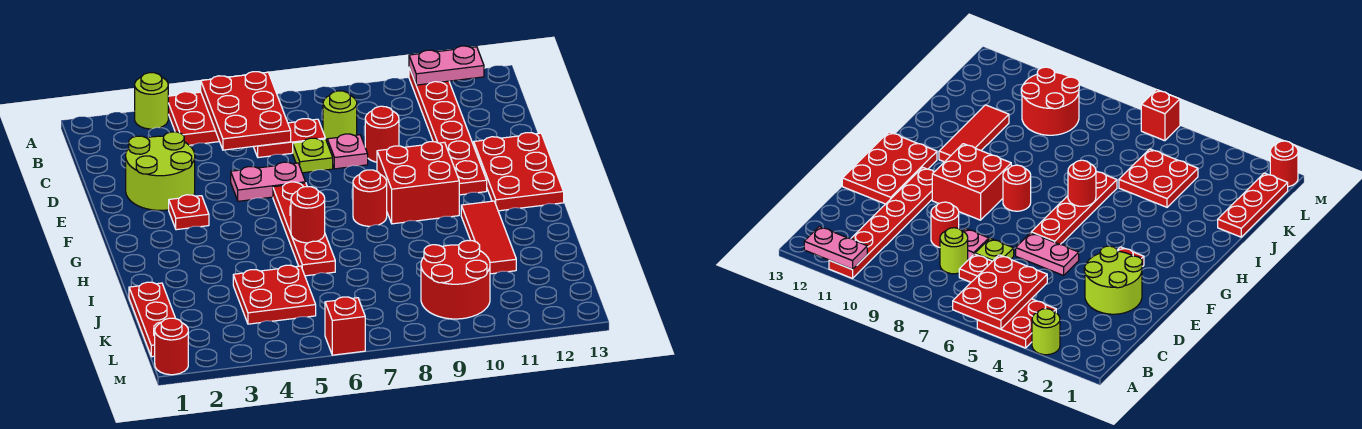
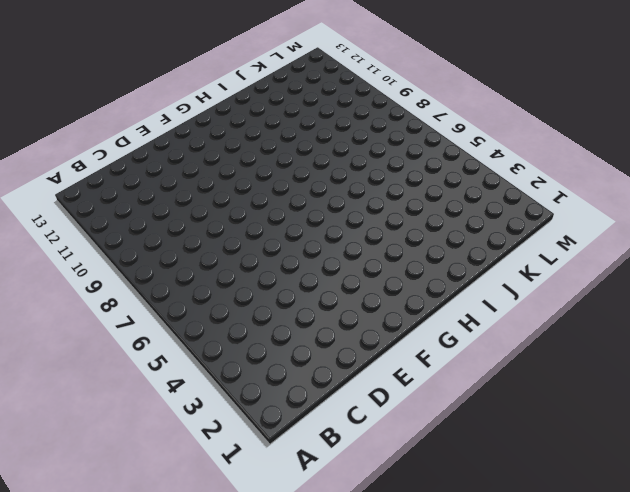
none -> lime round brick A3 level 1
none -> red plate A4:B5 level 1
none -> red plate A11:F11 level 1

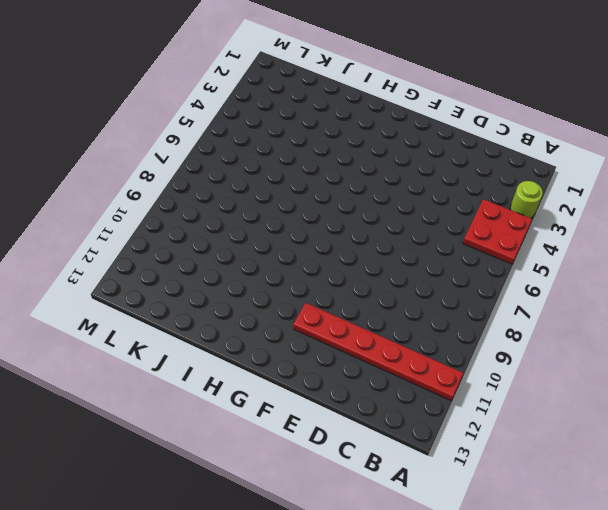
none -> red plate C6:C7 level 1
none -> lime round brick C8 level 1
none -> lime round brick D2:E3 level 1

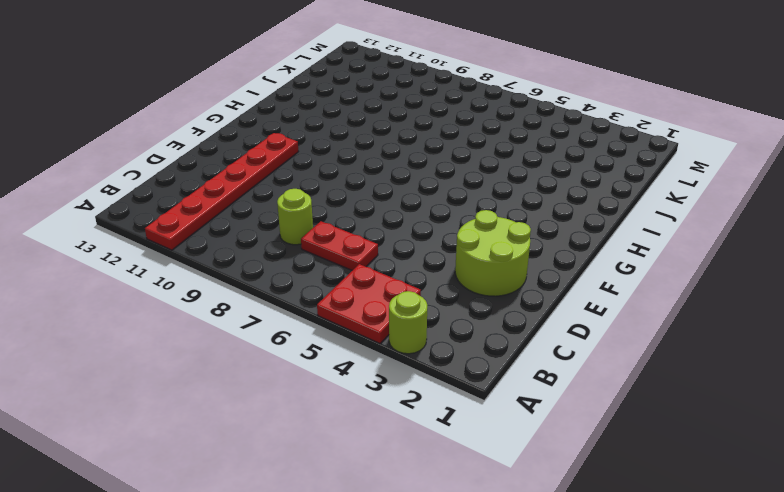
none -> lime plate D7 level 1
none -> pink plate D8 level 1
none -> red round brick D9 level 1

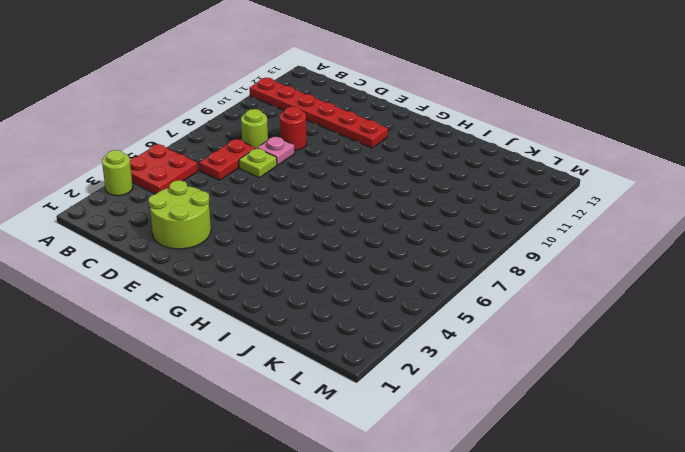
none -> pink plate E5:E6 level 1
none -> red plate E12:G13 level 1
none -> red plate F3 level 1

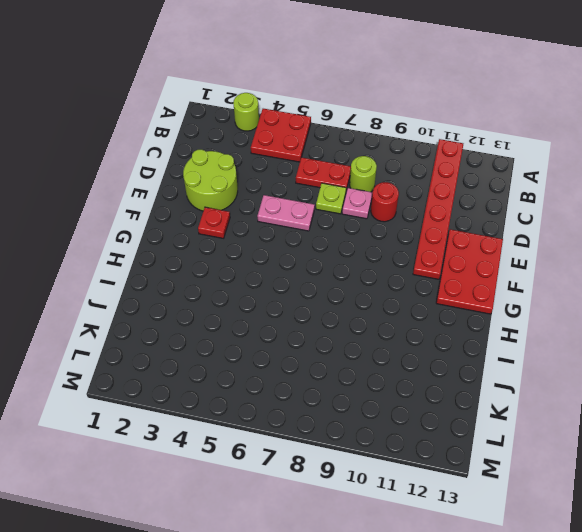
none -> red plate F6:I6 level 1
none -> red brick F9:G10 level 1
none -> red round brick G8 level 1

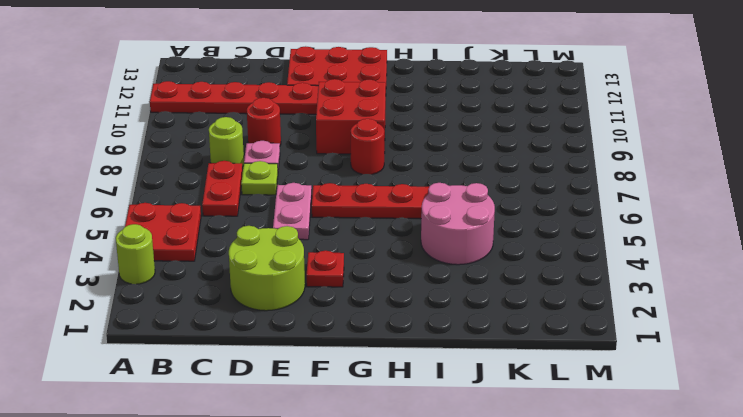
pink round brick I4:J5 level 1 -> red plate J4:K5 level 1
none -> red tile H11:J11 level 1
none -> red plate J1:L1 level 1
none -> red round brick K9:L10 level 1

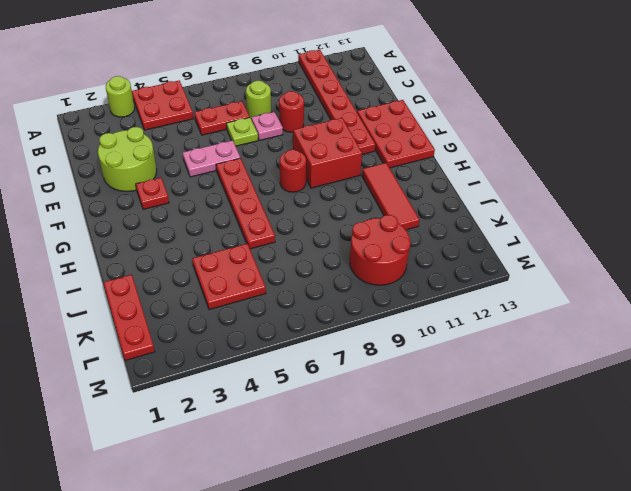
none -> red round brick M1 level 1
none -> red brick M6 level 1
none -> red plate A5:C6 level 2

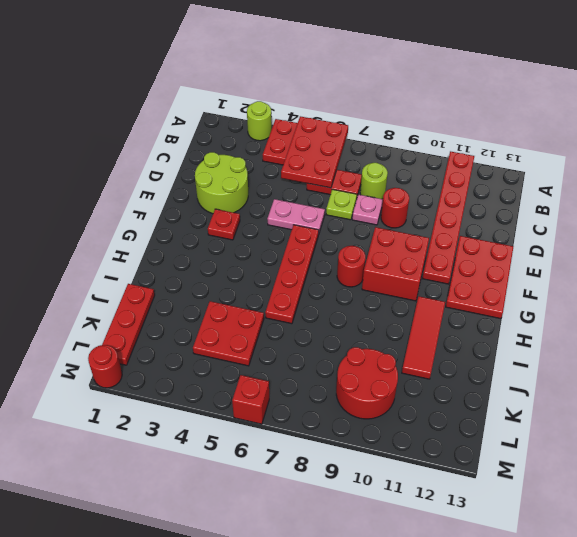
none -> pink plate A11:A12 level 2
none -> red round brick H6 level 2

